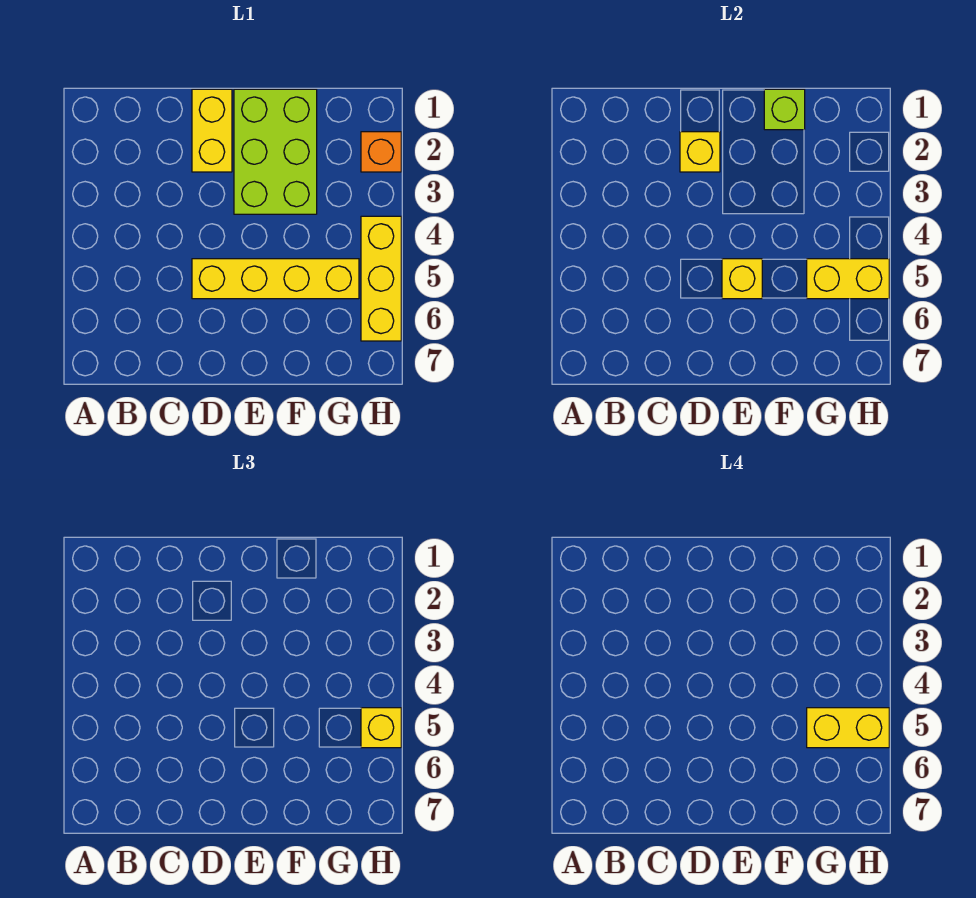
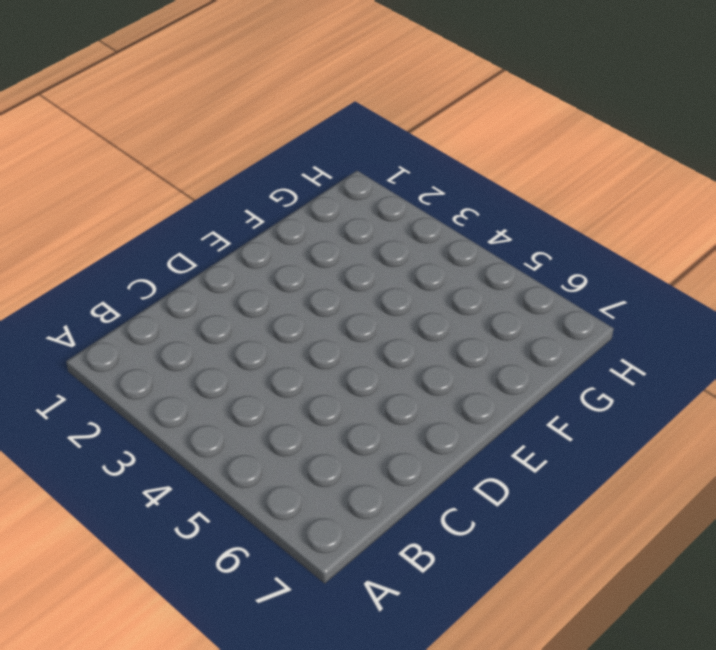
none -> yellow brick D1:D2 level 1
none -> yellow brick D5:G5 level 1

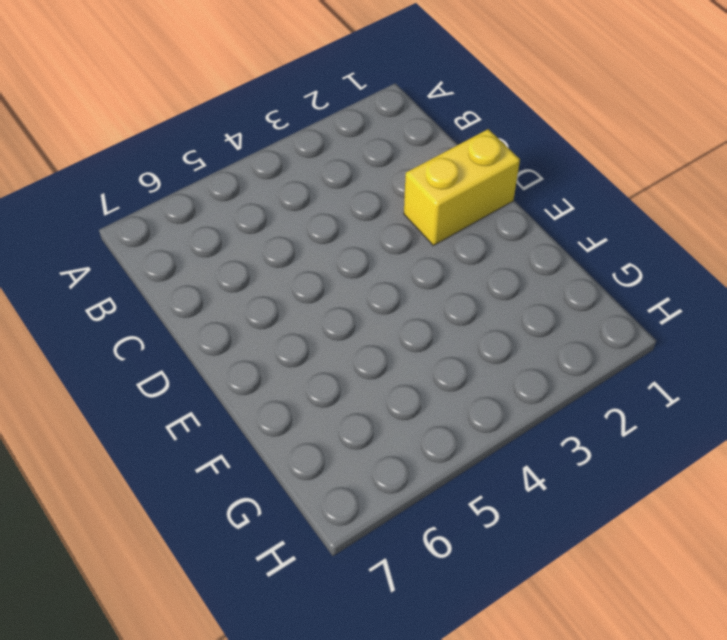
none -> yellow brick D5:G5 level 1
none -> lime brick E1:F3 level 1

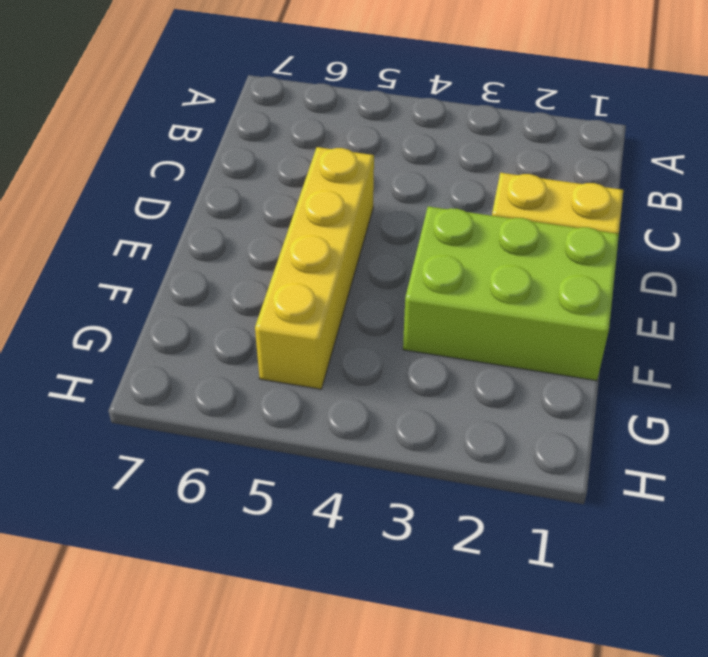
none -> orange brick H2 level 1
none -> yellow brick H4:H6 level 1

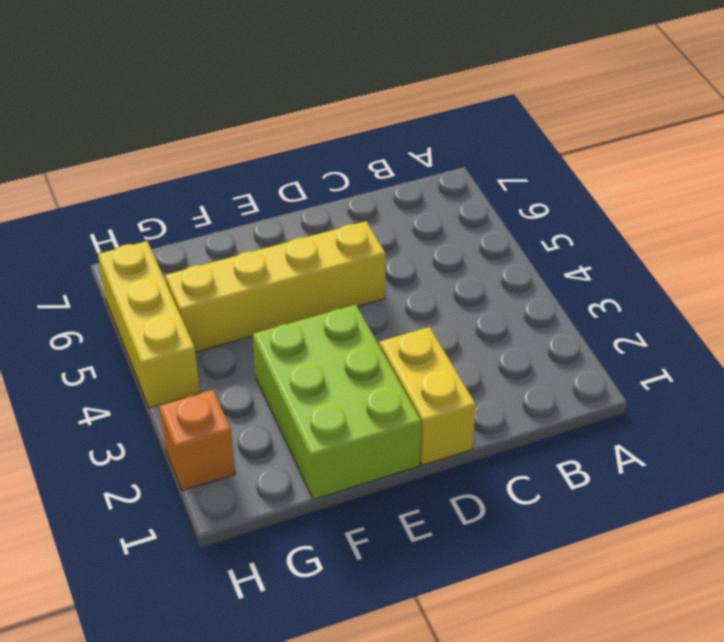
none -> yellow brick D2 level 2
none -> yellow brick E5 level 2

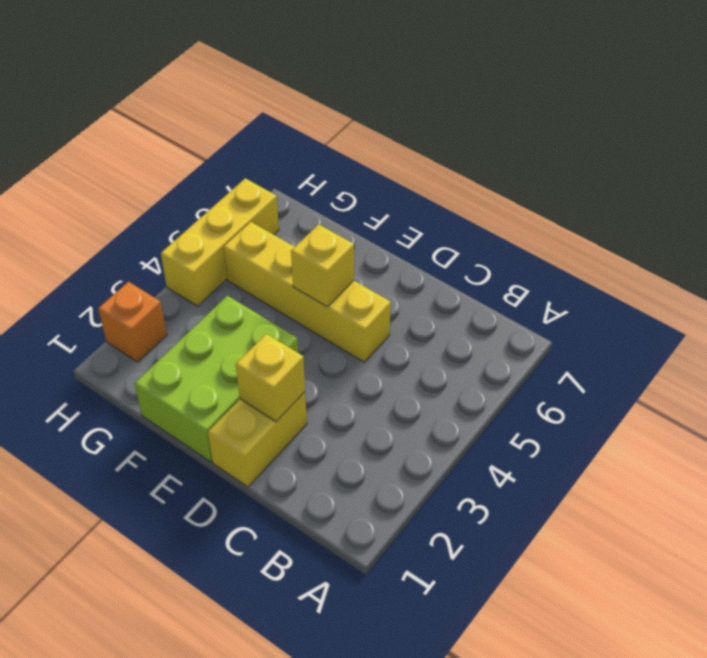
none -> lime brick F1 level 2
none -> yellow brick G5:H5 level 2

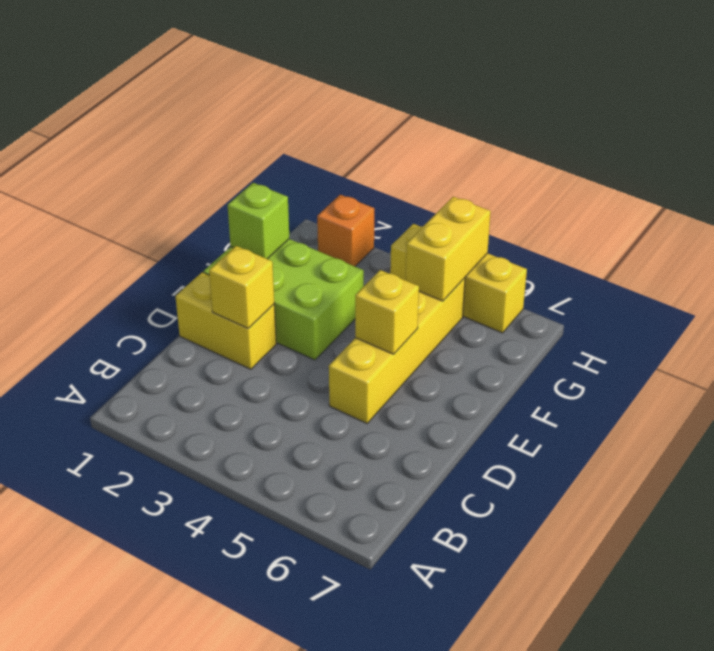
none -> yellow brick H5 level 3
none -> yellow brick G5:H5 level 4

